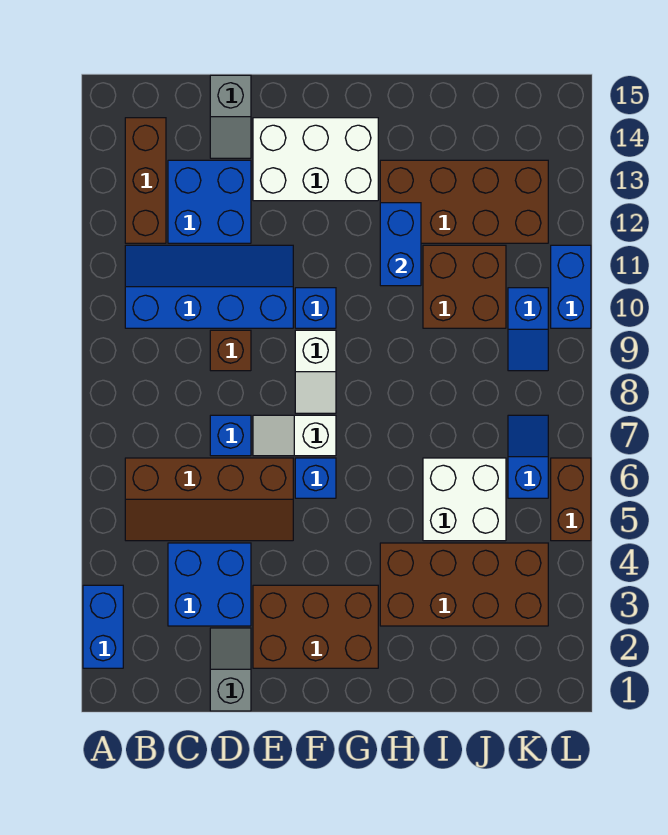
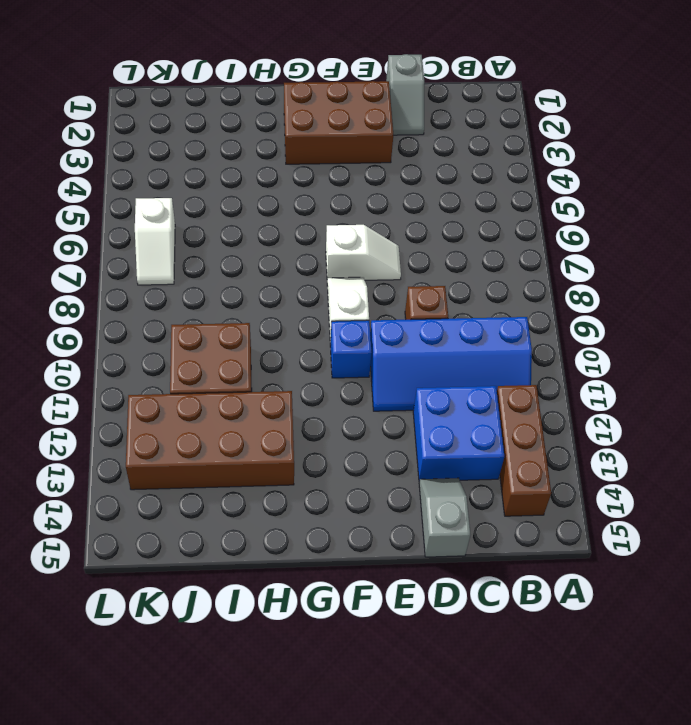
white slope K6:K7 level 1 top 6 -> blue slope K6:K7 level 1 top 6
none -> blue brick A2:A3 level 1
none -> brown slope B5:E6 level 1 top 6
none -> blue brick C3:D4 level 1

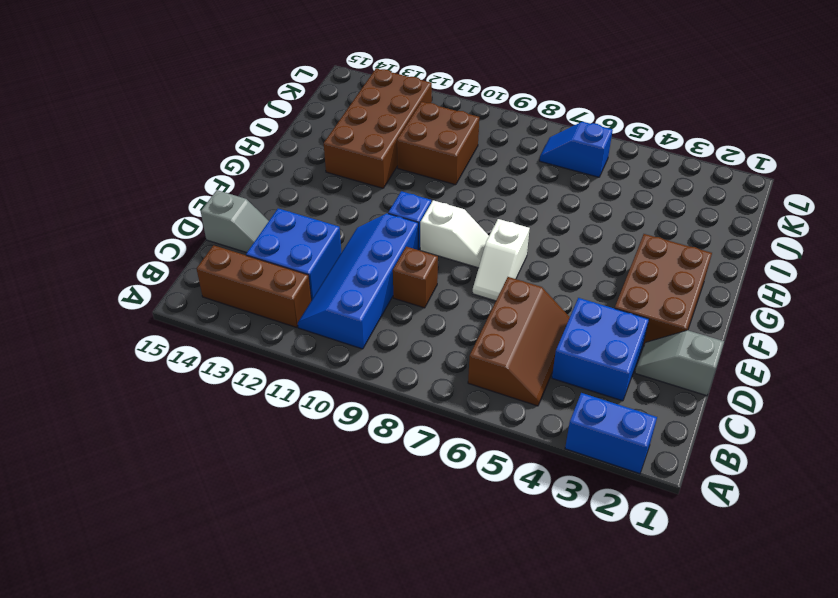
brown slope B5:D6 level 1 top 6 -> brown slope B5:E6 level 1 top 6
none -> blue brick D7 level 1
none -> white brick E13:G14 level 1
none -> blue brick F6 level 1

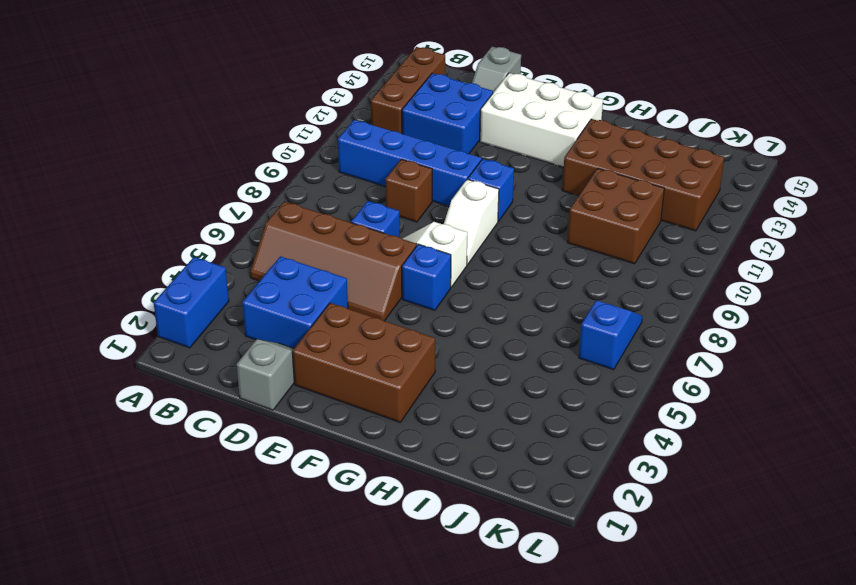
none -> brown brick H3:K4 level 1
none -> white brick I5:J6 level 1
none -> blue slope K9:K10 level 1 top 10

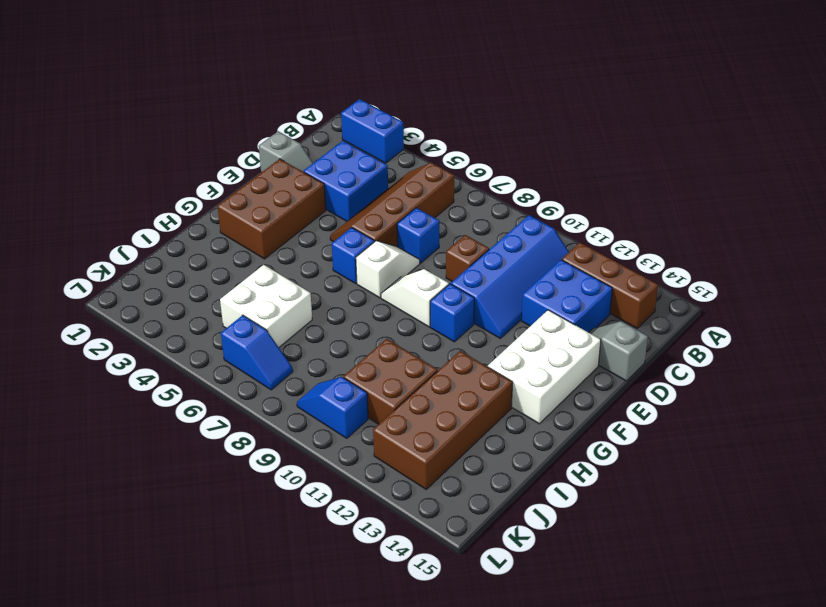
none -> brown brick H3:K4 level 1
none -> brown brick L5:L6 level 1
none -> blue brick L10:L11 level 1

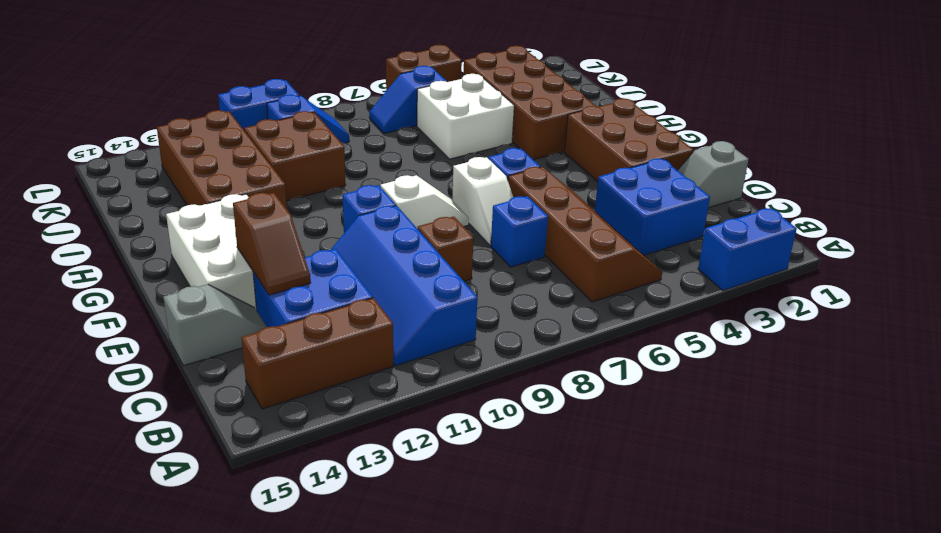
brown slope D13:E13 level 2 top E -> none
none -> blue brick H11:H12 level 2

